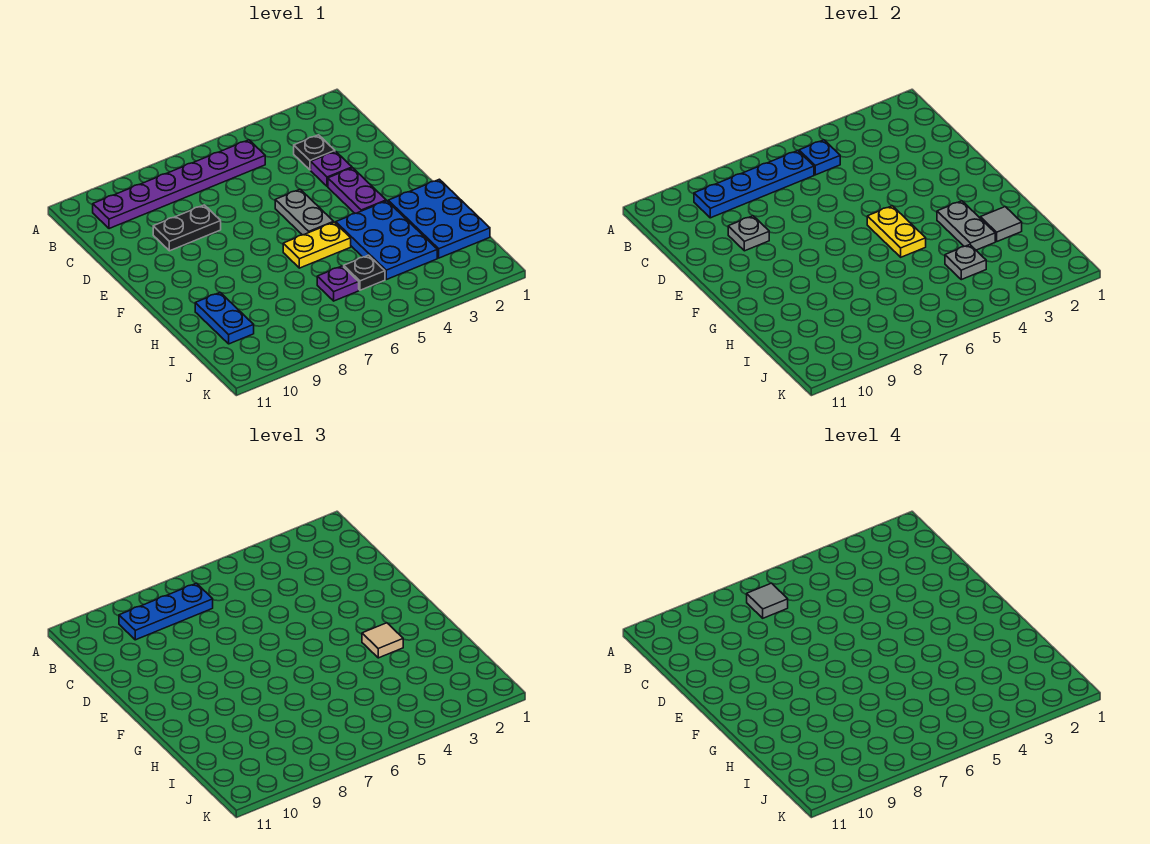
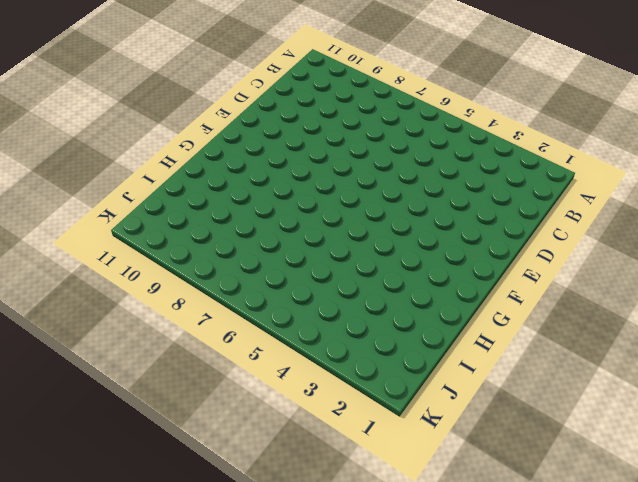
none -> purple plate B5:B10 level 1
none -> black plate C3 level 1
none -> purple plate D3 level 1

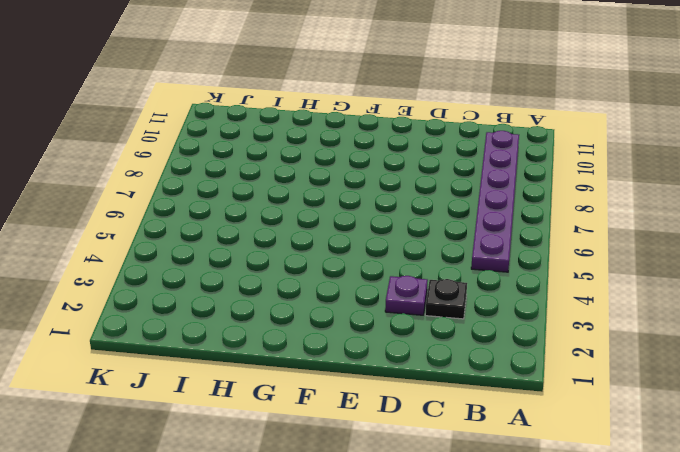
none -> black plate D8:D9 level 1
none -> purple plate E3:F3 level 1
none -> grey plate E5:F5 level 1

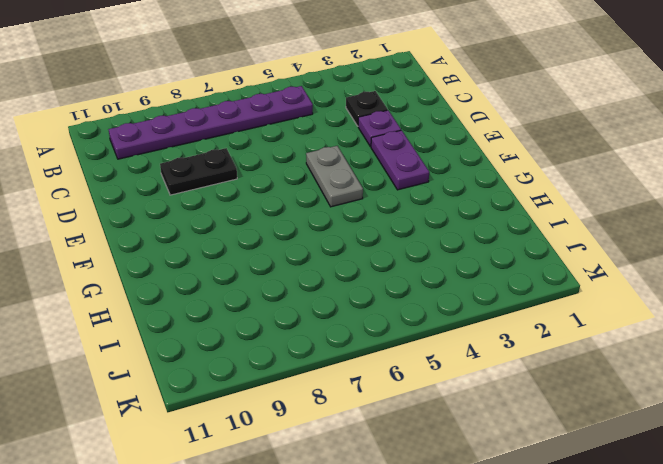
none -> blue plate G1:I2 level 1
none -> blue plate G3:I4 level 1
none -> yellow plate G5:G6 level 1

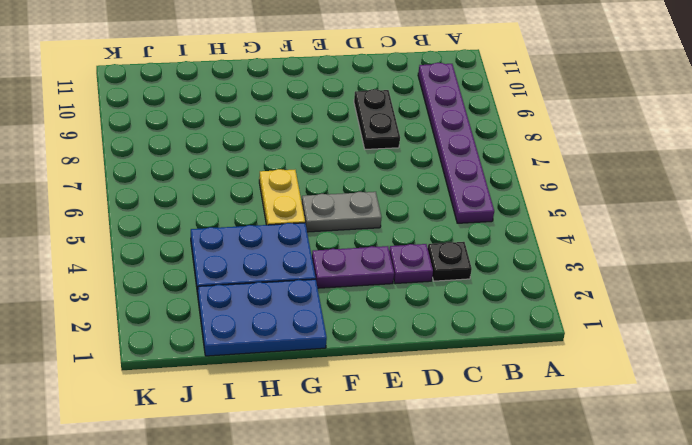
none -> blue plate H10:I10 level 1
none -> black plate I5 level 1
none -> purple plate I6 level 1

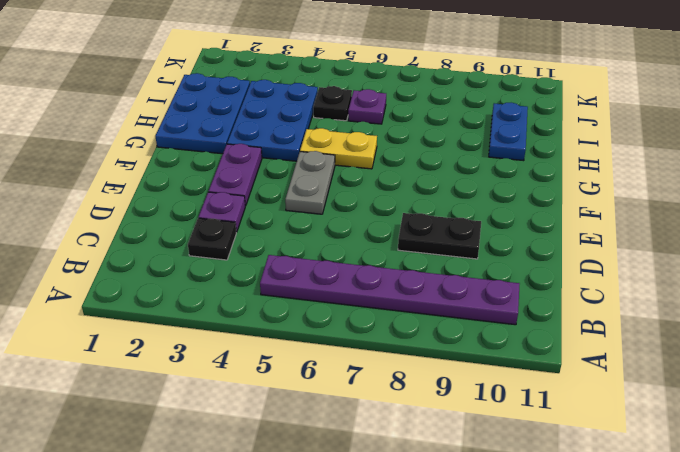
none -> blue plate B5 level 2
none -> blue plate B6:B9 level 2
none -> grey plate D9 level 2

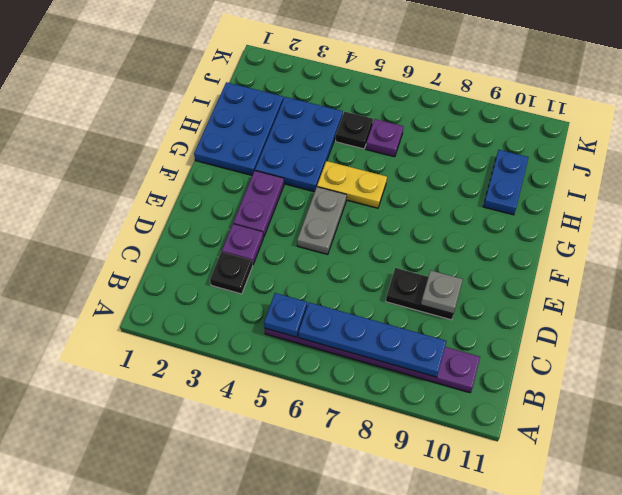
none -> yellow plate F5:G5 level 2
none -> grey plate G3:H3 level 2
none -> grey tile H2 level 2

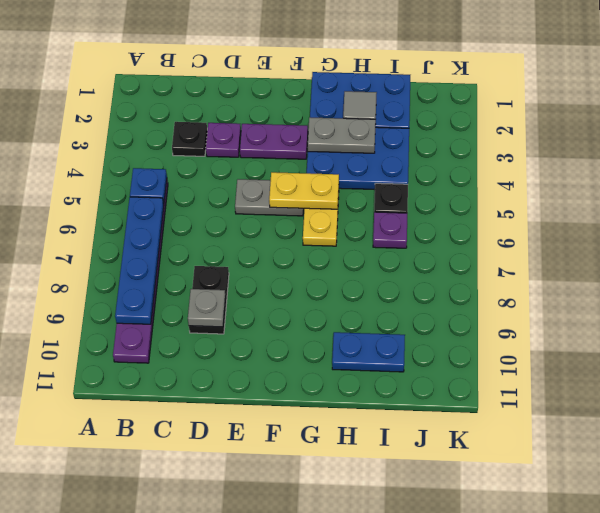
none -> grey plate I4 level 2
none -> blue plate B7:B9 level 3
none -> tan tile G3 level 3

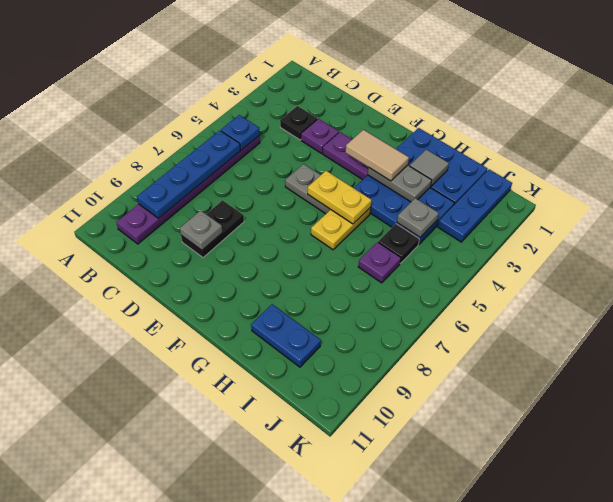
tan tile F3:G3 level 3 -> tan tile G3 level 3
blue plate J1:J3 level 1 -> blue plate B7:B9 level 3
none -> grey tile B7 level 4

